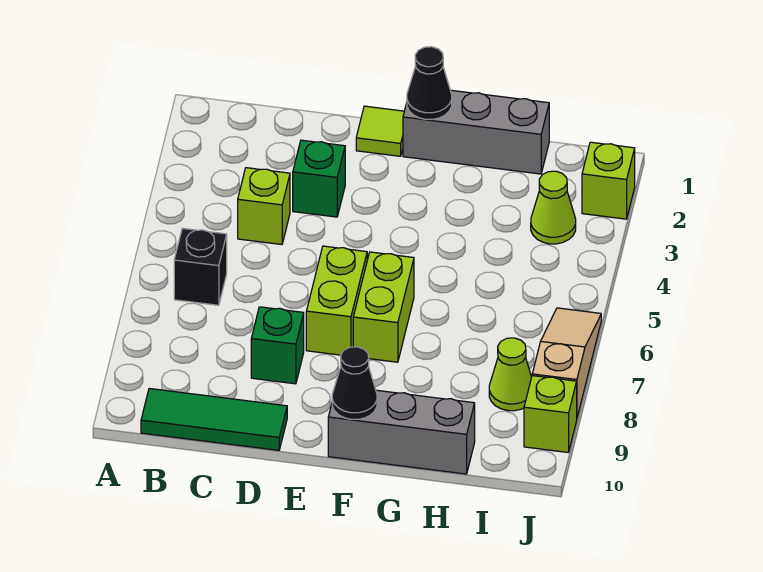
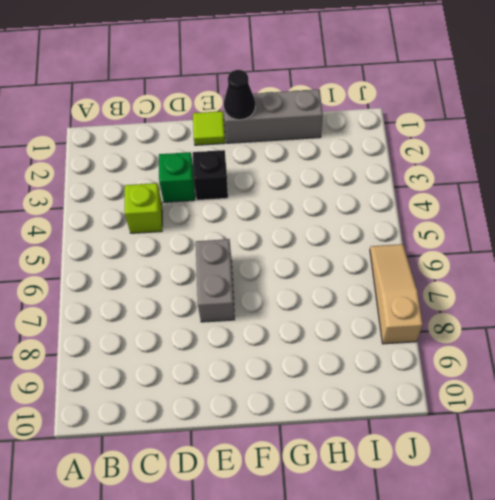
black brick E3 level 1 -> black brick B6 level 1
grey brick E6:E7 level 1 -> lime brick E6:E7 level 1
none -> green tile B10:D10 level 1
none -> green brick D8 level 1
none -> lime brick F6:F7 level 1

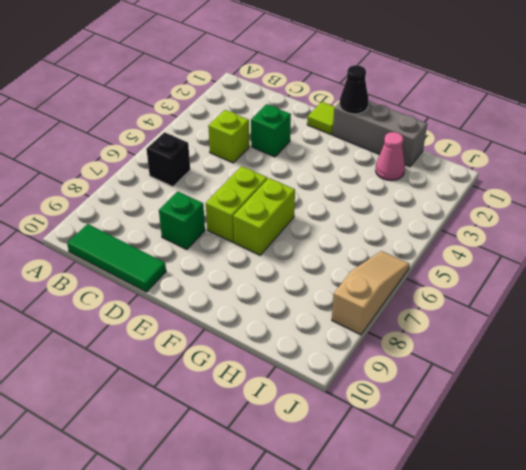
pink cone H2 level 1 -> none
none -> grey brick F10:H10 level 1
none -> lime cone I3 level 1
none -> lime cone I8 level 1

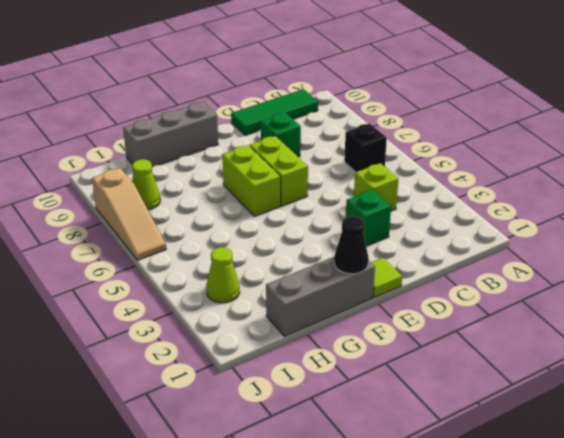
none -> lime brick J2 level 1
none -> lime brick J9 level 1
none -> black cone F10 level 2

